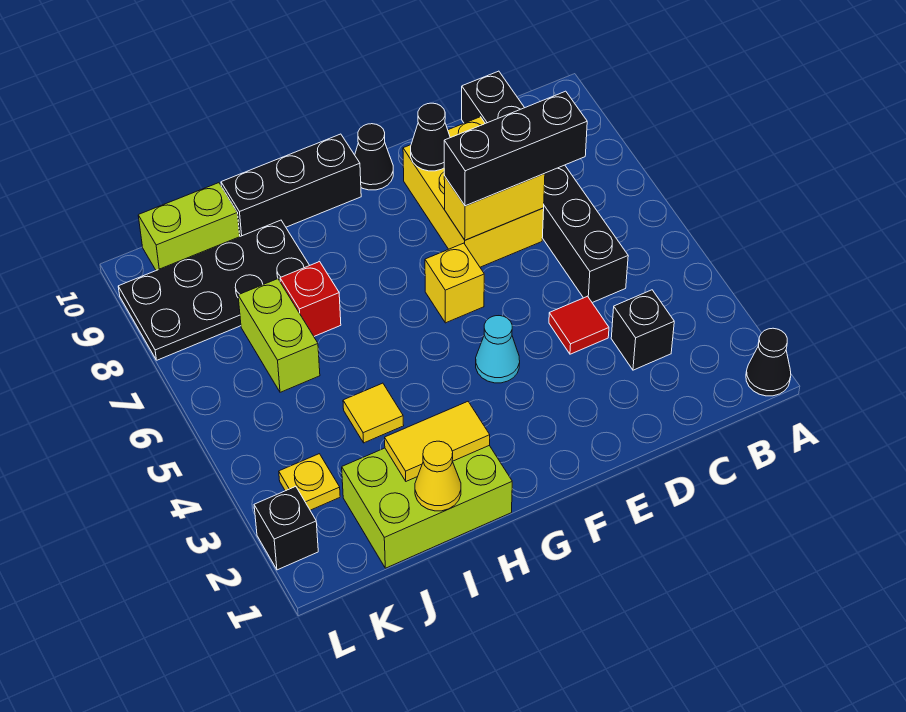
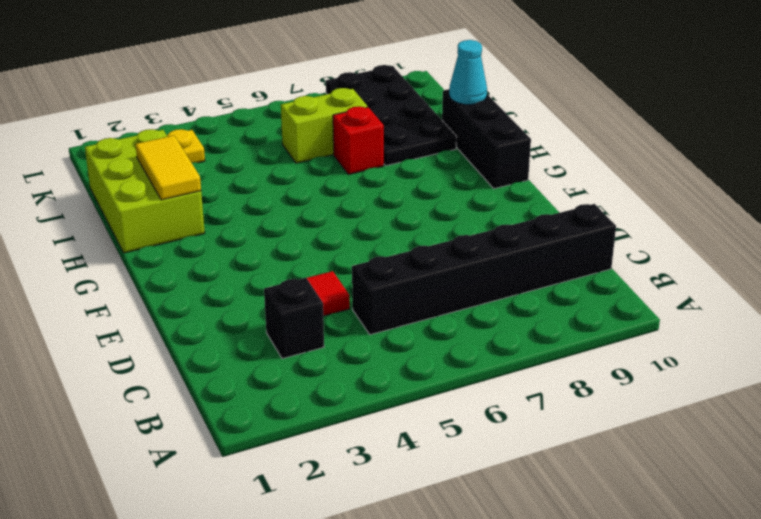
cyan cone I10 level 2 -> cyan cone F4 level 1
none -> black cone A1 level 1
none -> yellow brick D7:E9 level 1
none -> yellow brick F6 level 1

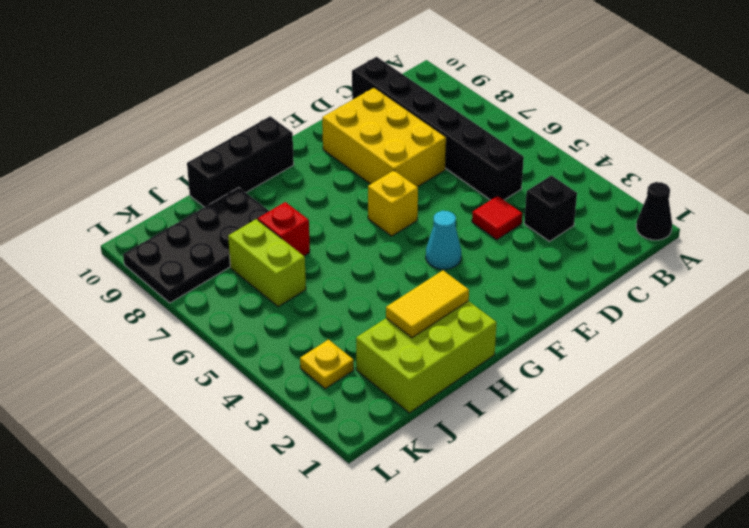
none -> black cone F10 level 1
none -> yellow tile I4 level 1
none -> lime brick J10:K10 level 1

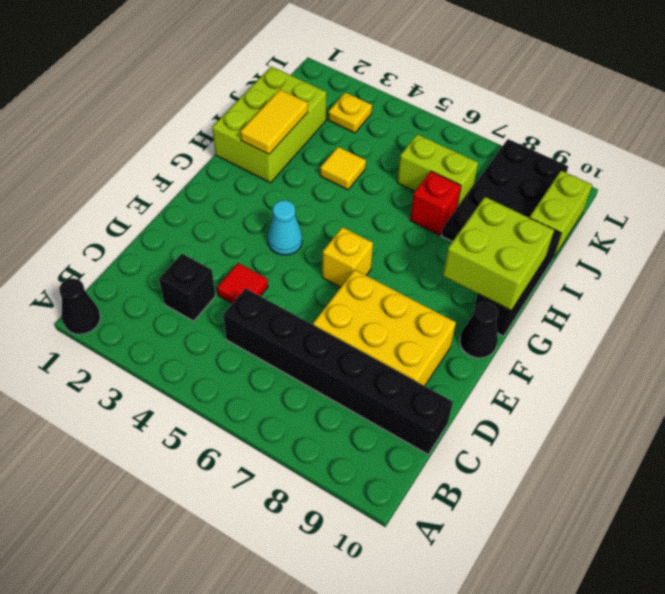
lime brick G9:H10 level 2 -> none
none -> black brick L2 level 1
none -> yellow brick D7:E7 level 2
none -> black cone E9 level 2

